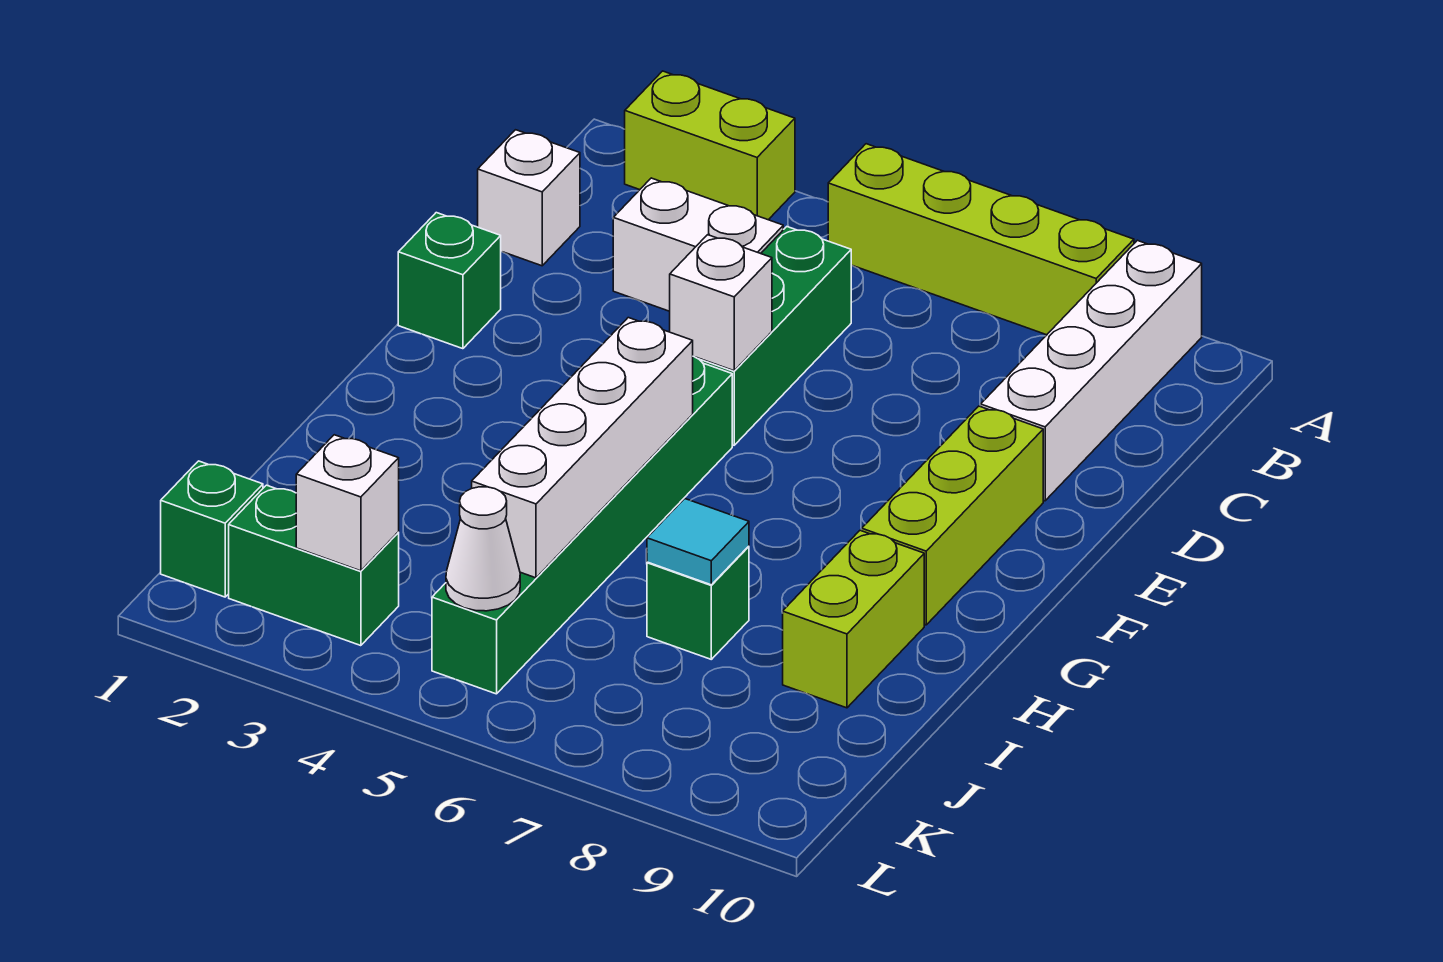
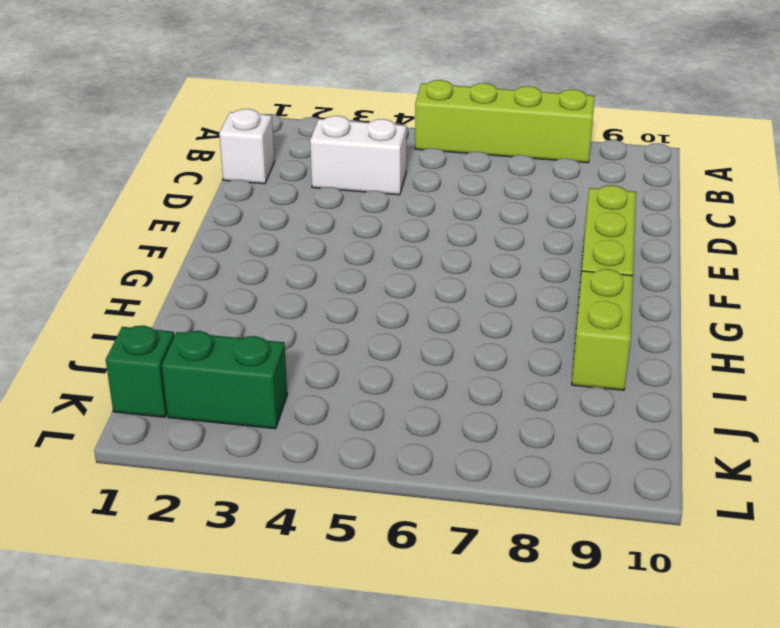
none -> lime brick A2:A3 level 1
none -> white brick A9:D9 level 1
none -> green brick C5:E5 level 1

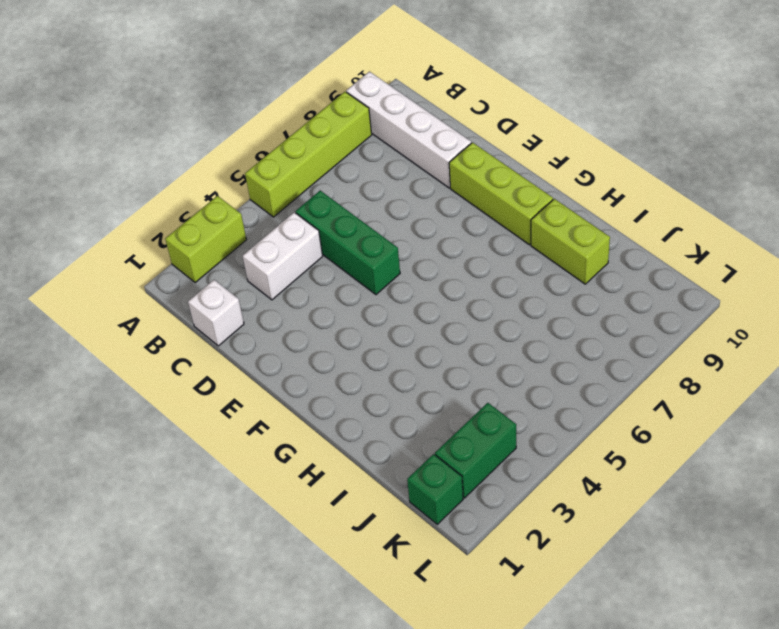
none -> green brick E1 level 1
none -> green brick F5:K5 level 1
none -> green brick I7 level 1

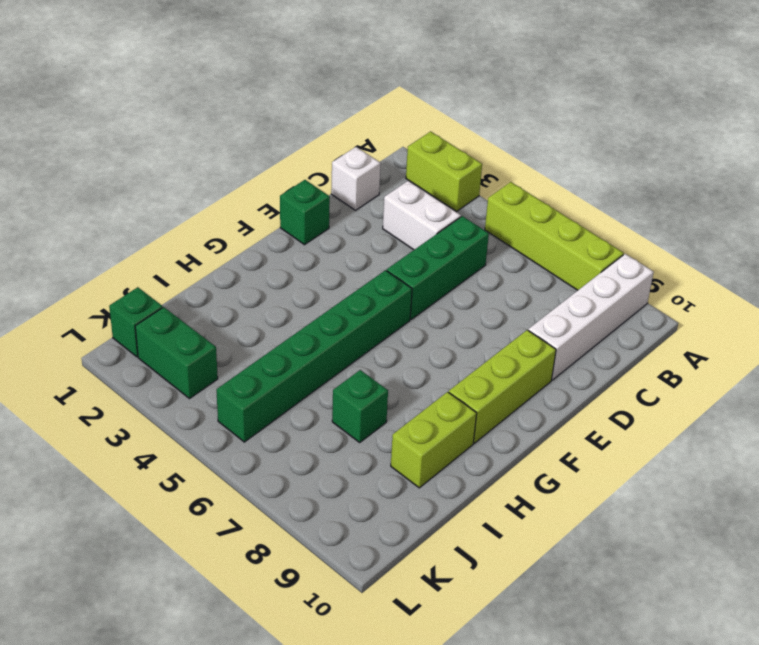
none -> white brick E5 level 2
none -> white brick G5:J5 level 2
none -> cyan tile I7 level 2

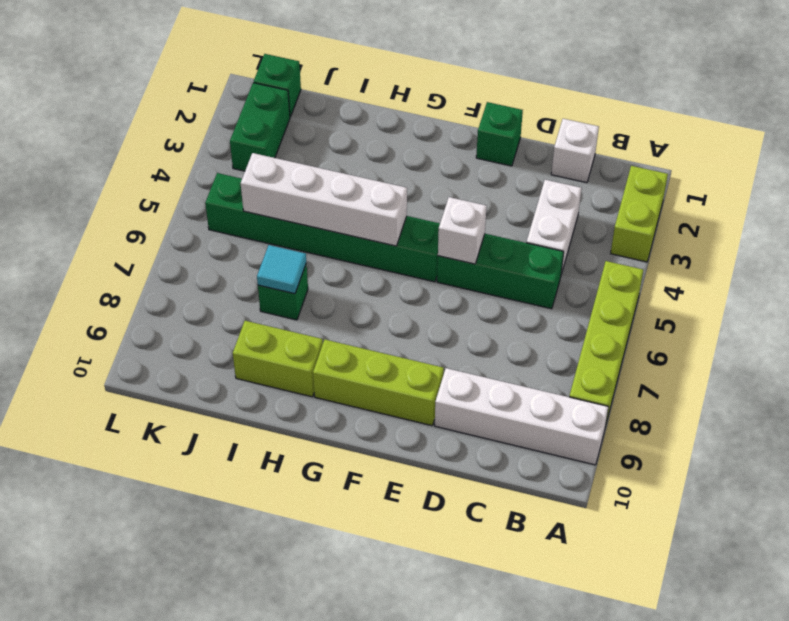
none -> white brick K3 level 2
none -> white cone K5 level 2

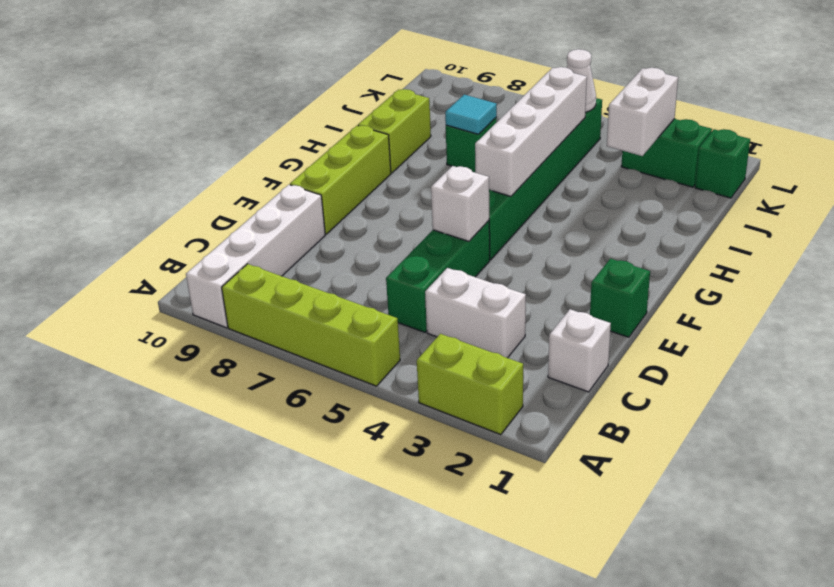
white brick J3:K3 level 2 -> white brick K3 level 2

